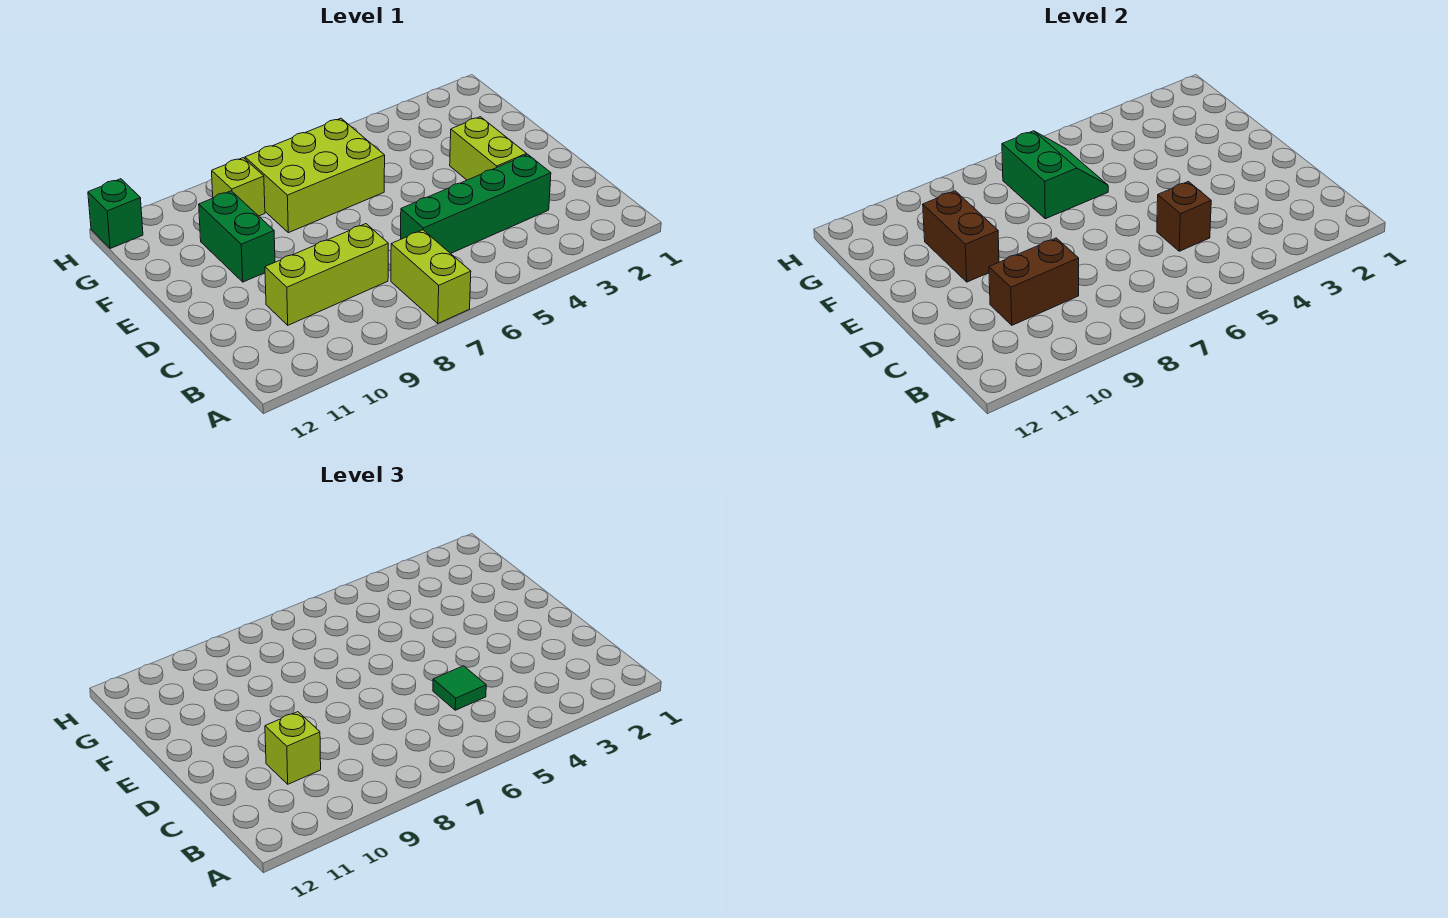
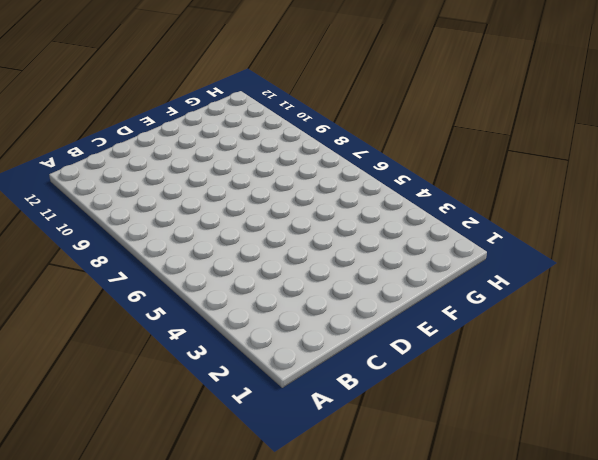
none -> lime brick A7:B7 level 1
none -> green brick C3:C6 level 1
none -> lime brick C8:C10 level 1

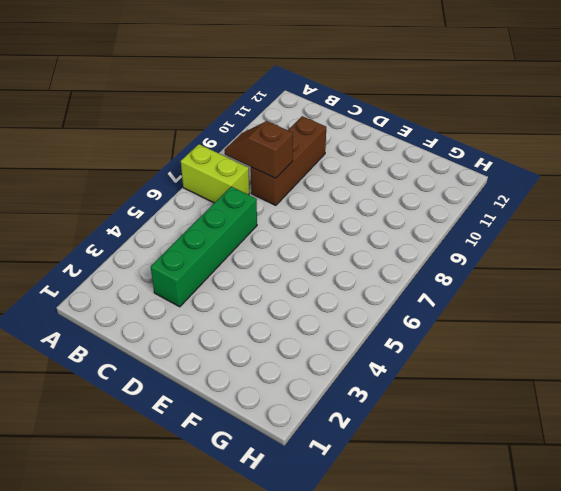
brown slope B8:C8 level 2 top C -> none
brown brick C8:C10 level 1 -> lime brick C8:C10 level 1
none -> lime brick D3:E3 level 1
none -> green brick E10:F10 level 1
none -> lime brick F6:G8 level 1

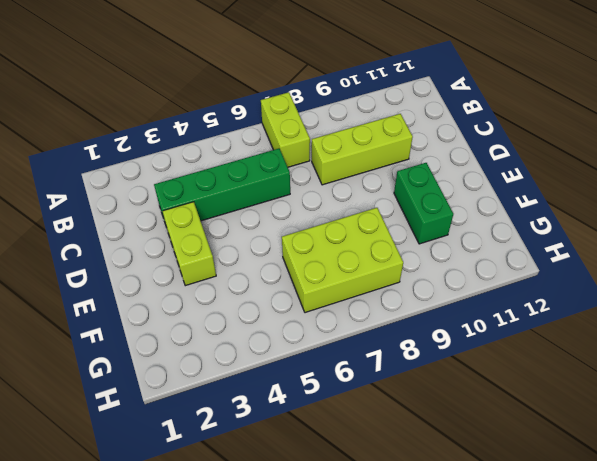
none -> lime brick G9 level 1
none -> green brick H12 level 1
none -> brown brick C5 level 2

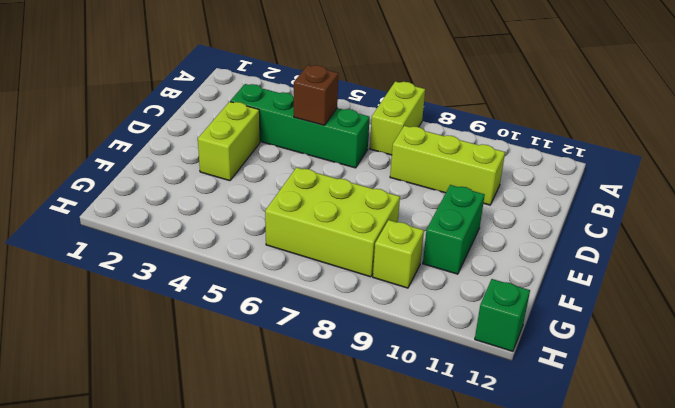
none -> brown brick C9:C10 level 2
none -> brown brick E10:F10 level 2
none -> green slope F6:G7 level 2 top 7

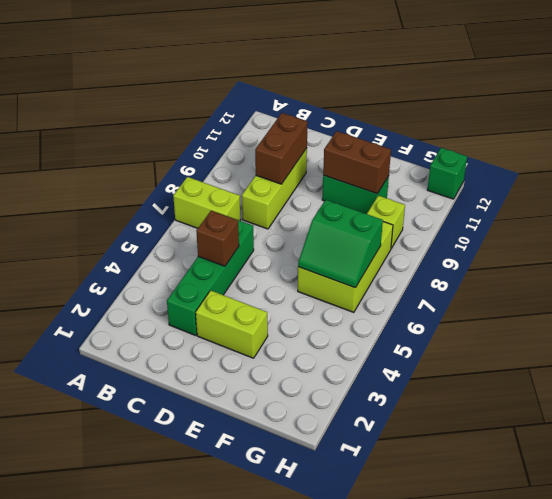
none -> green tile C5 level 3
none -> lime brick C10 level 3

